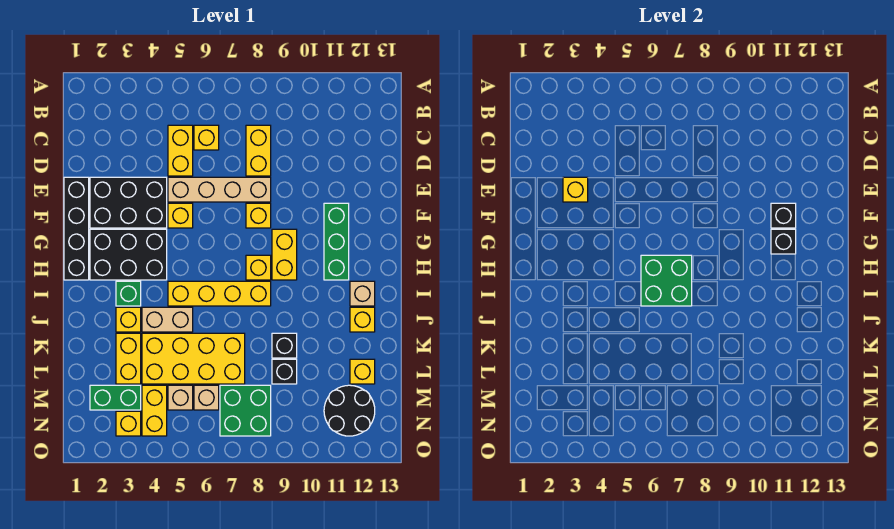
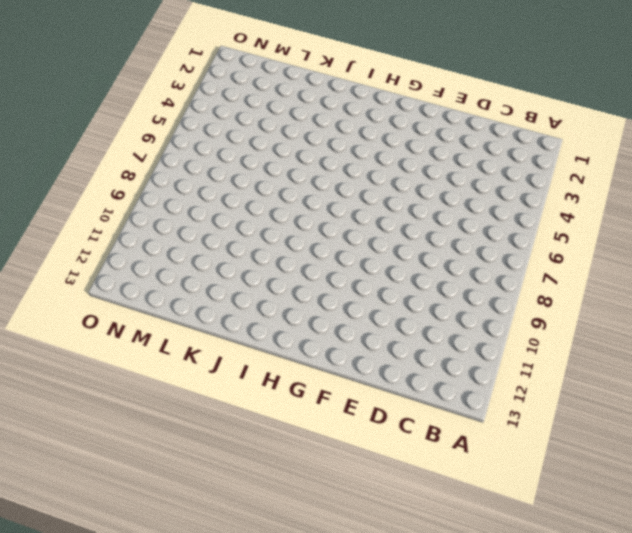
none -> yellow brick C5:D5 level 1
none -> yellow brick C6 level 1
none -> yellow brick C8:D8 level 1
none -> black brick E1:H1 level 1

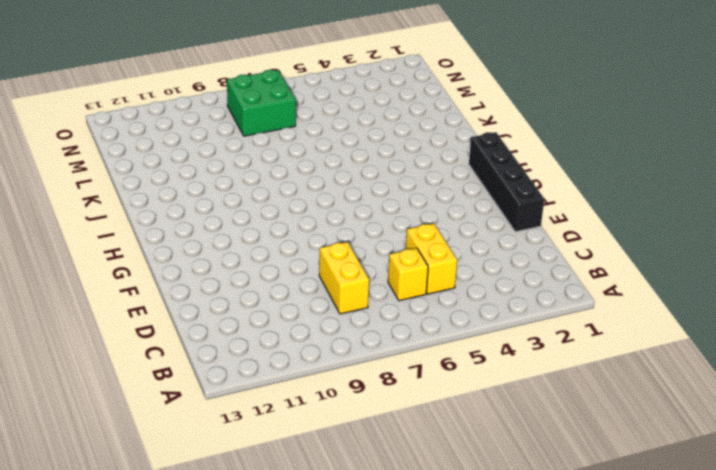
none -> black brick E2:F4 level 1
none -> tan brick E5:E8 level 1
none -> yellow brick F5 level 1
none -> yellow brick F8 level 1

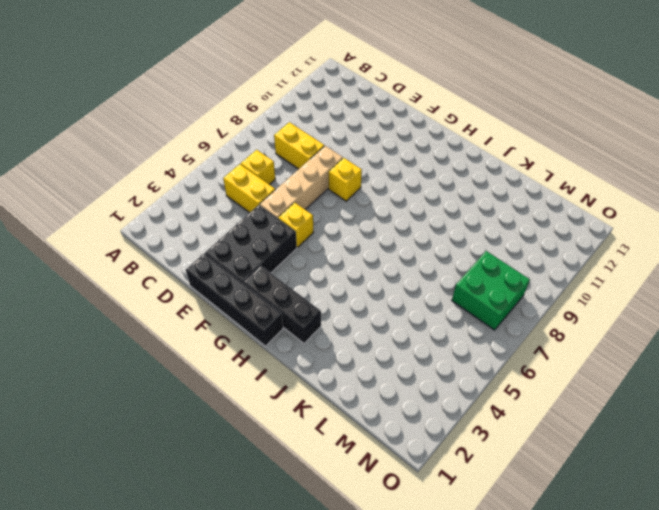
black brick G2:I2 level 1 -> black brick G2:H4 level 1
none -> green brick F11:H11 level 1
none -> yellow brick G9:H9 level 1
none -> yellow brick H8 level 1
none -> green brick I3 level 1

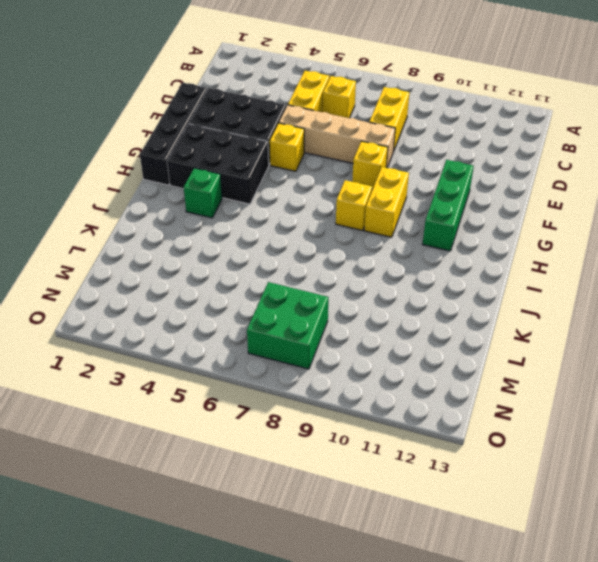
none -> yellow brick I5:I8 level 1
none -> tan brick I12 level 1
none -> yellow brick J3 level 1
none -> tan brick J4:J5 level 1

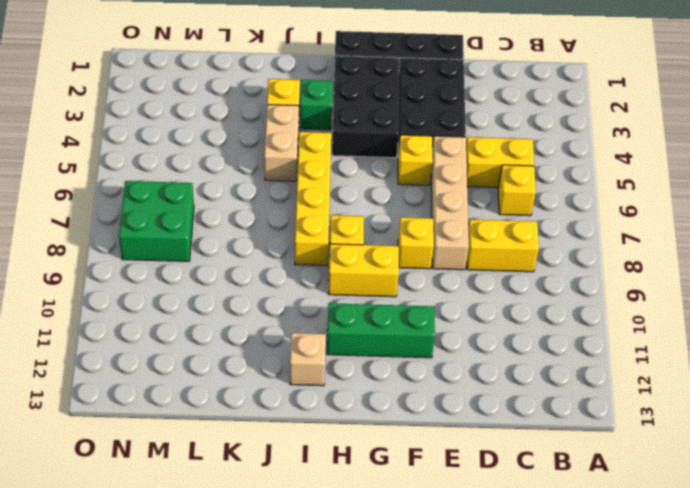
none -> yellow brick J12 level 1
none -> yellow brick K3:L3 level 1
none -> yellow brick K4:L7 level 1
none -> black brick K9 level 1

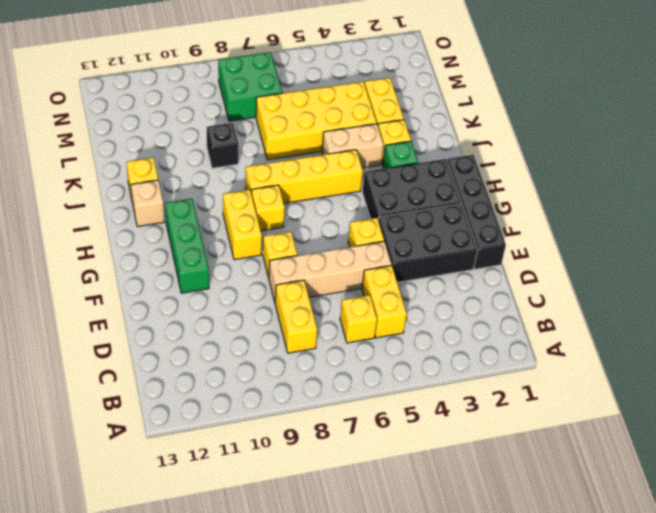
none -> black brick L9 level 1
none -> yellow brick L12 level 1
none -> green brick M2:M3 level 1
none -> yellow brick M4:N4 level 1

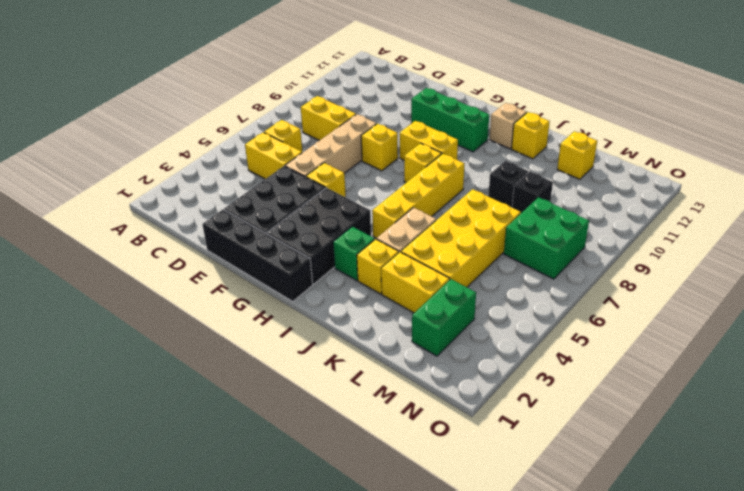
none -> yellow brick M4:N4 level 1
none -> tan brick M5 level 1
none -> tan brick M6 level 1
none -> black round brick M11:N12 level 1

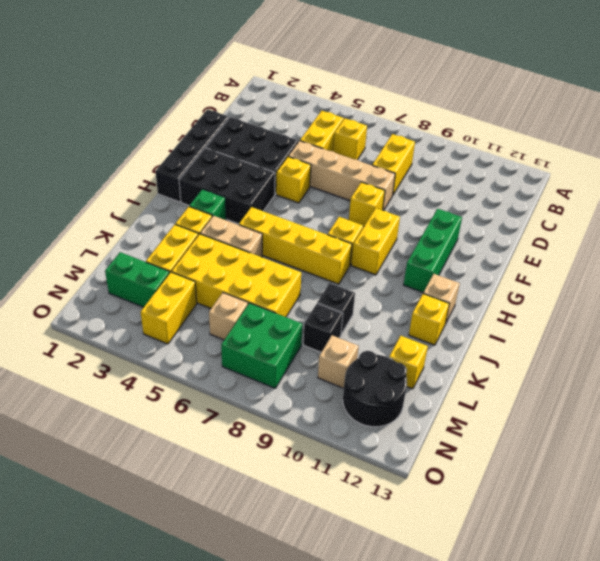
tan brick M10 level 1 -> tan brick M5 level 1
none -> yellow brick N3 level 1
none -> yellow brick E3 level 2
none -> black brick F11 level 2
none -> black brick G11 level 2

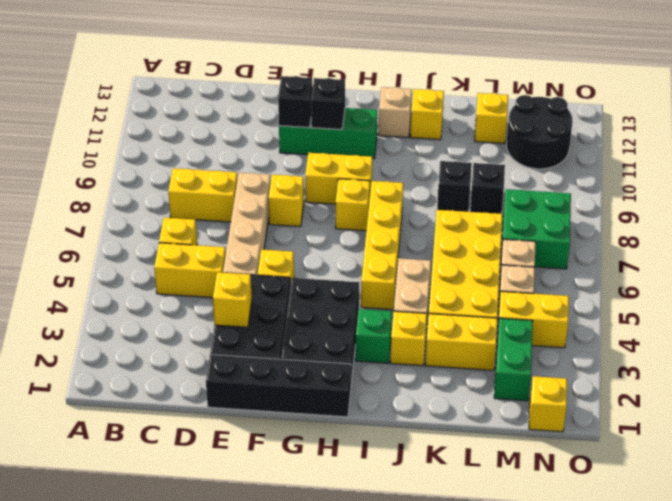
yellow brick N1 level 1 -> yellow brick N3 level 1
none -> green brick H6:I7 level 2

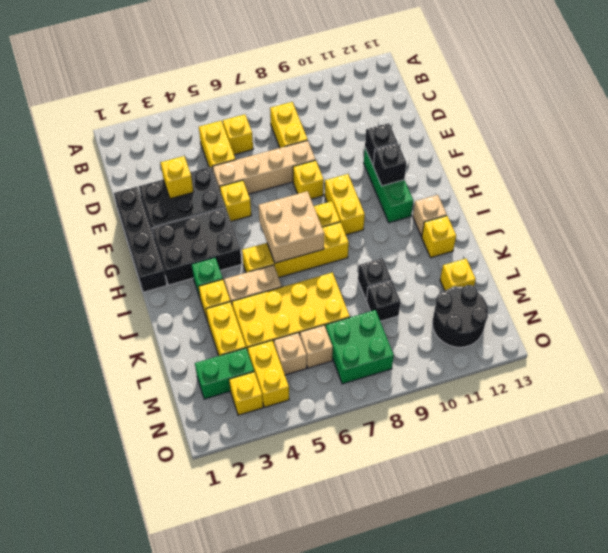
tan brick H6:I7 level 2 -> green brick H6:I7 level 2

